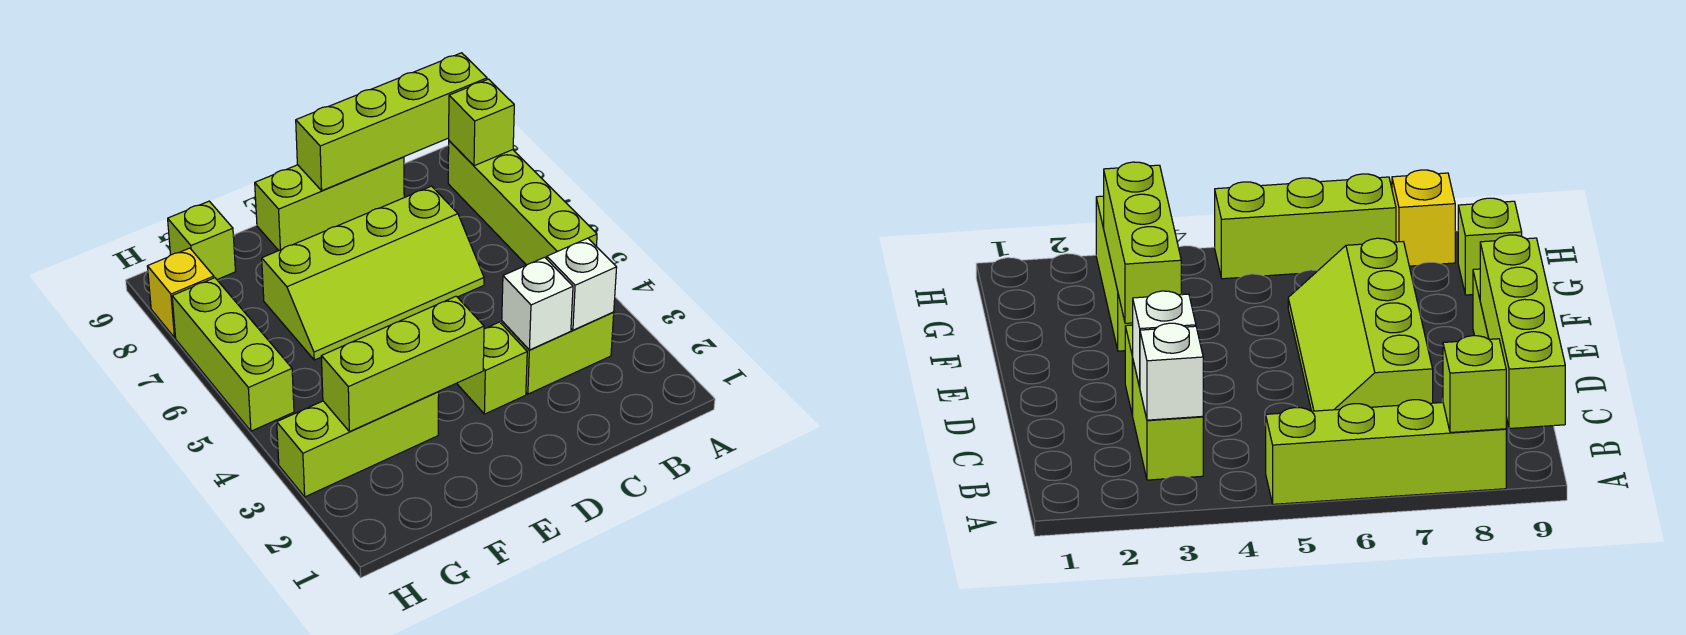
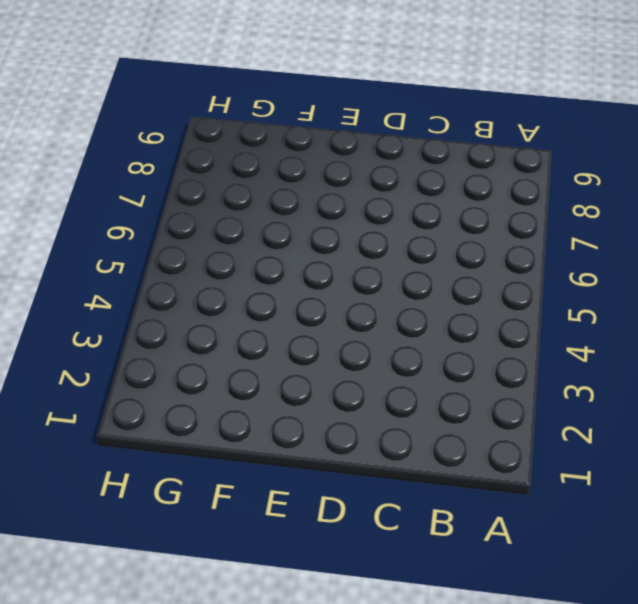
none -> lime brick A5:A8 level 1
none -> lime brick B3:C3 level 1
none -> lime slope C6:F7 level 1 top 7

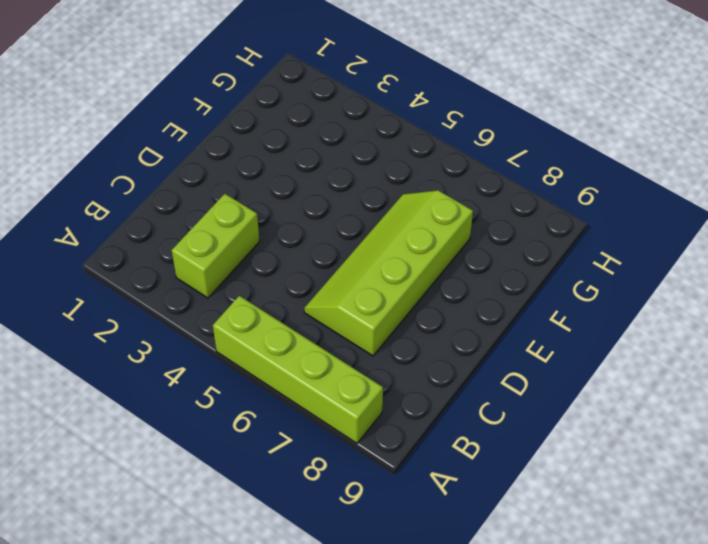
none -> lime brick C9:E9 level 1
none -> lime brick D3 level 1
none -> lime brick F3:H3 level 1

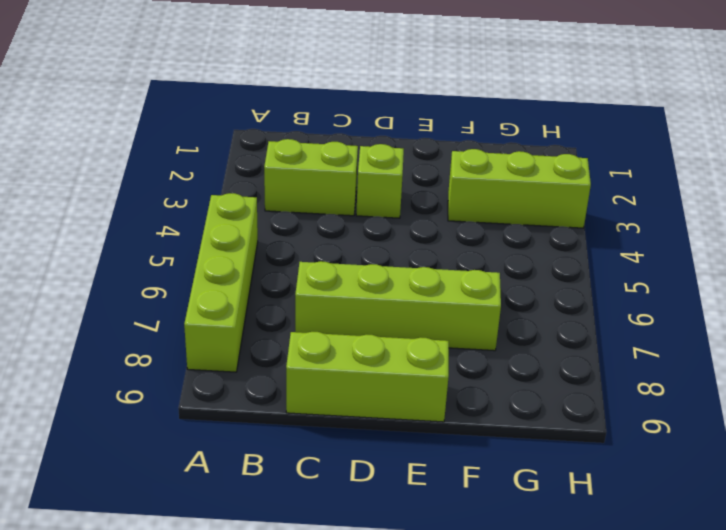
none -> lime brick G9 level 1
none -> lime brick H5:H7 level 1
none -> yellow brick H8 level 1

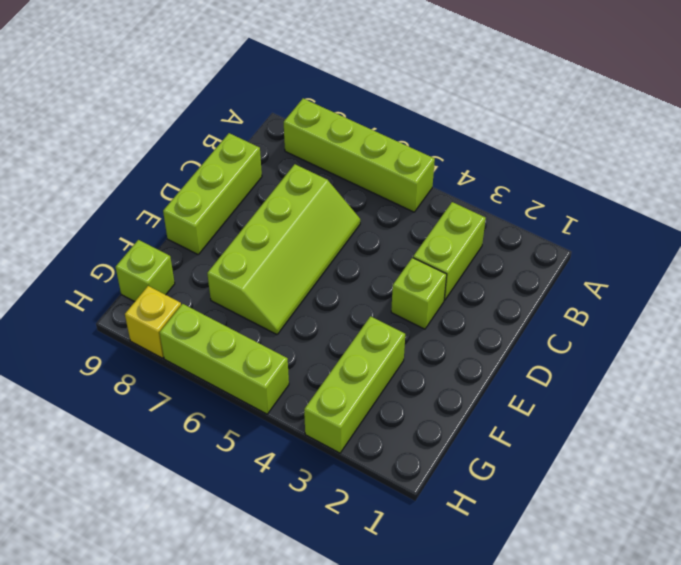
none -> lime brick A8 level 2
none -> lime brick A9:D9 level 2
none -> white brick B3 level 2

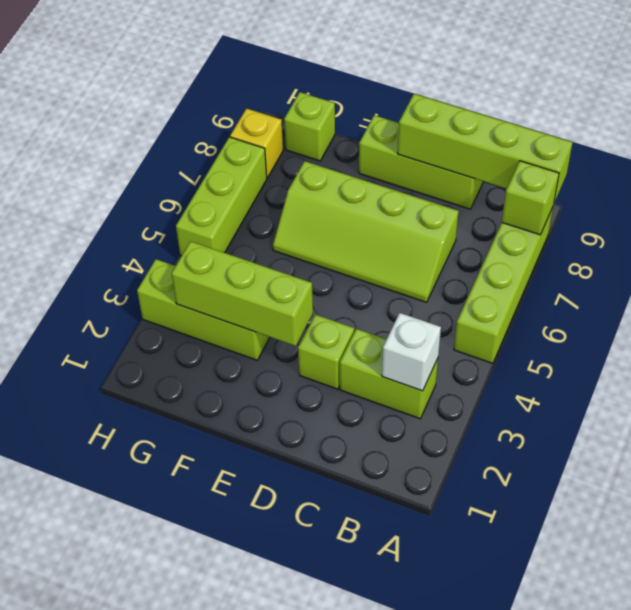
none -> white brick C3 level 2

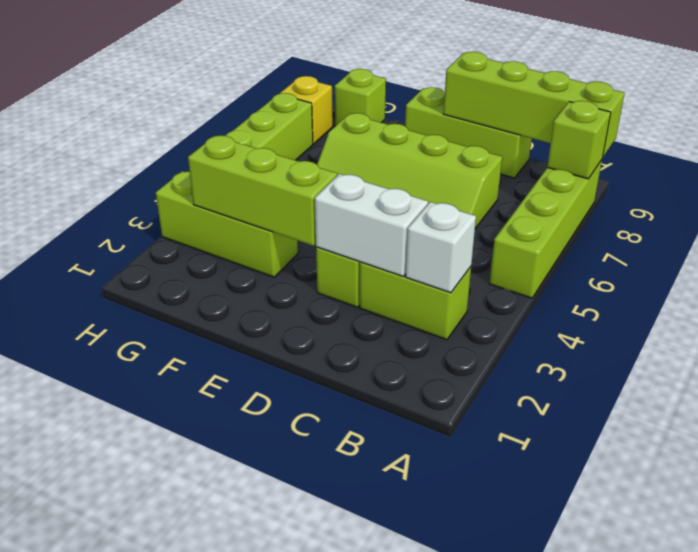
white brick C3:D3 level 2 -> white brick C3 level 2

